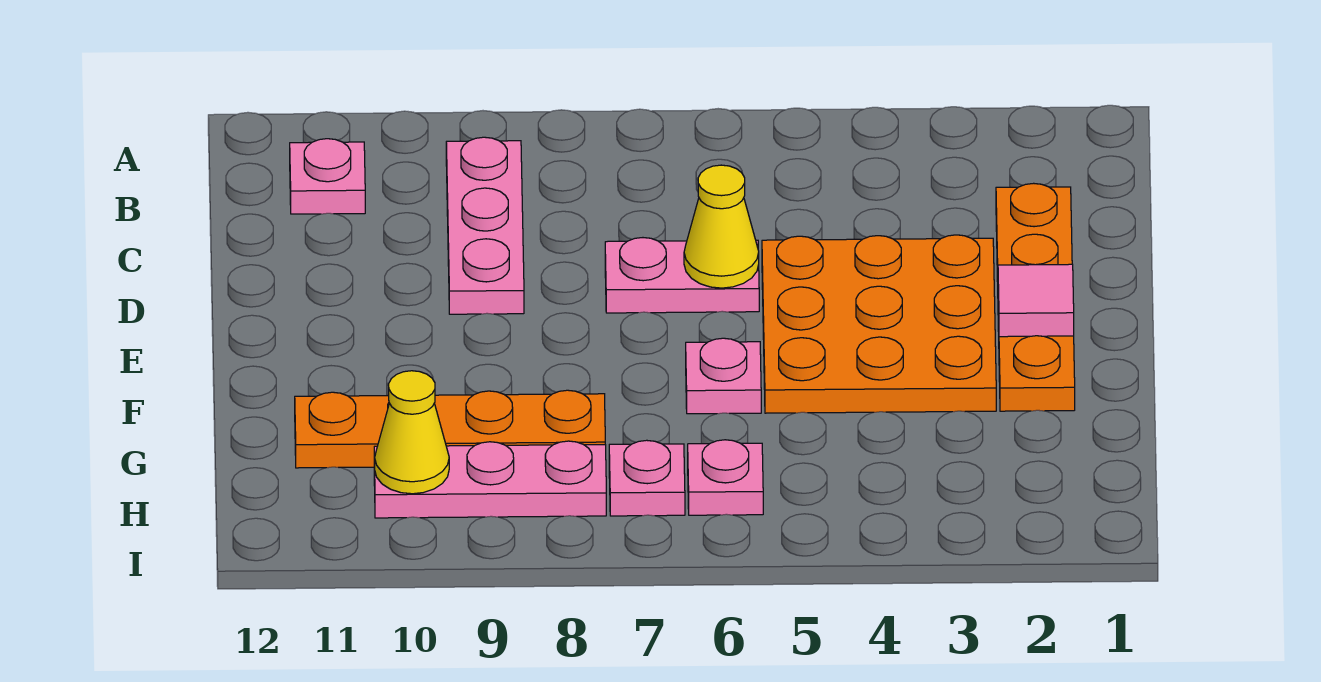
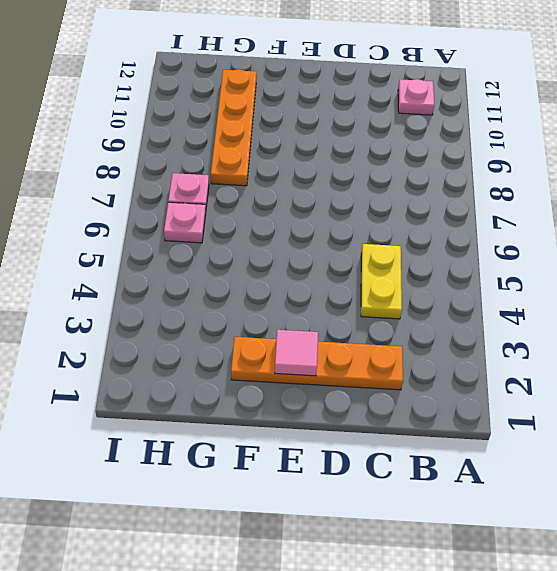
yellow plate C4:C5 level 1 -> none
none -> pink plate B9:D9 level 1
none -> orange plate D3:F5 level 1
none -> pink plate D6:D7 level 1

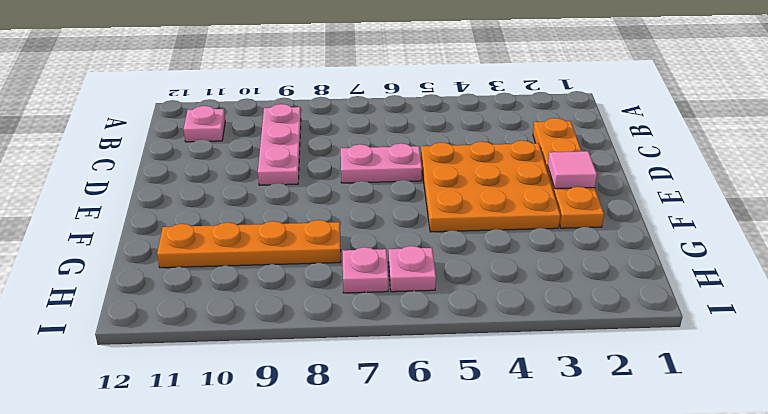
none -> pink plate F6 level 1
none -> pink plate H8:H10 level 1
none -> yellow cone D6 level 2

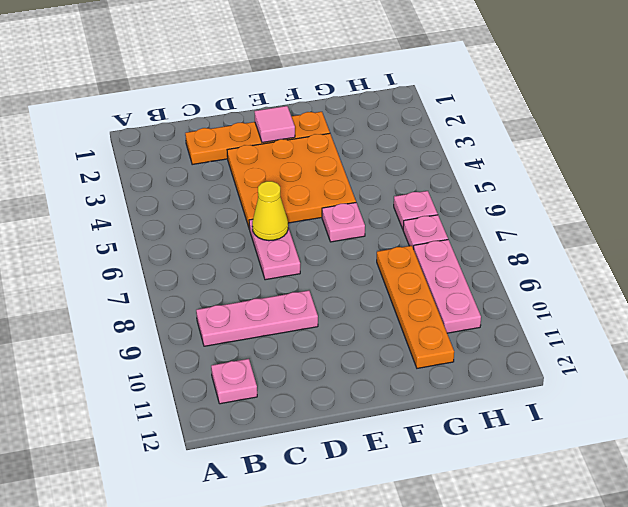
none -> yellow cone H10 level 2

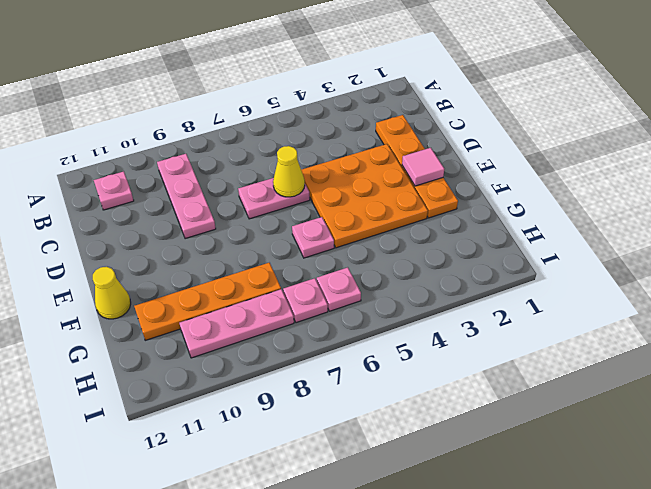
yellow cone F12 level 1 -> yellow cone H10 level 2

